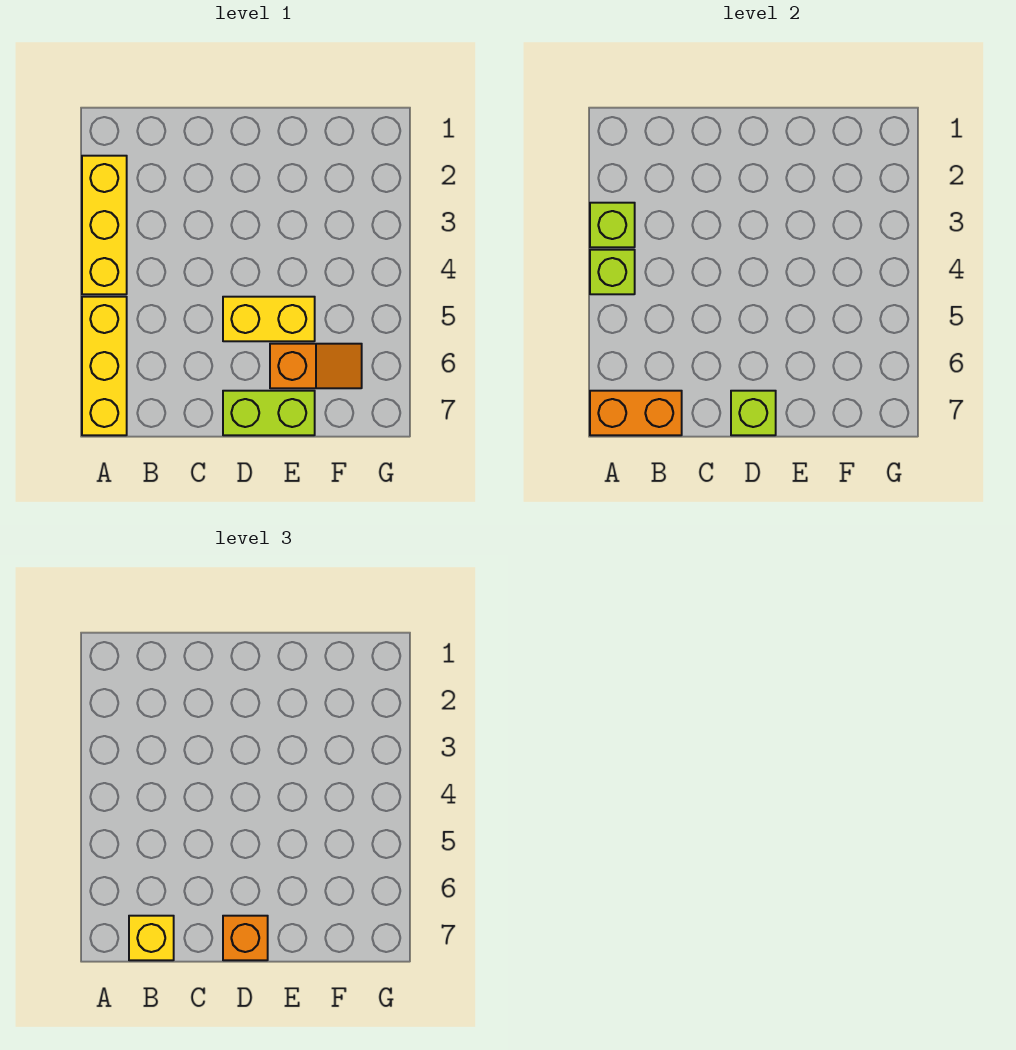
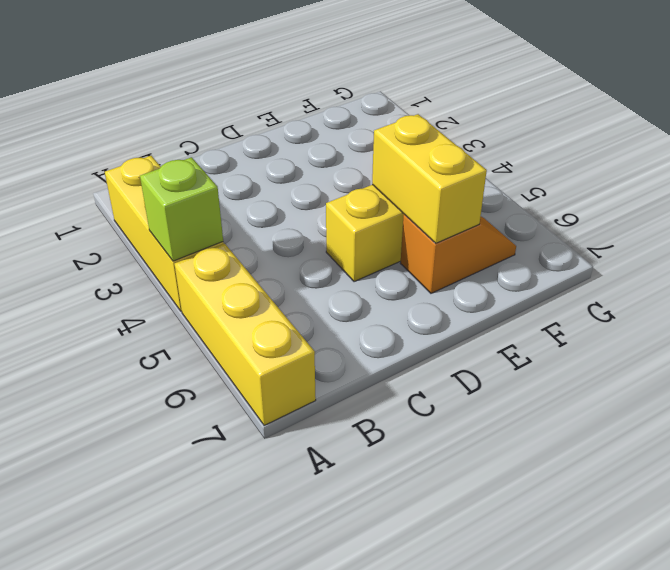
yellow brick E5:E6 level 2 -> none
none -> lime brick D7:E7 level 1
none -> lime brick A3 level 2

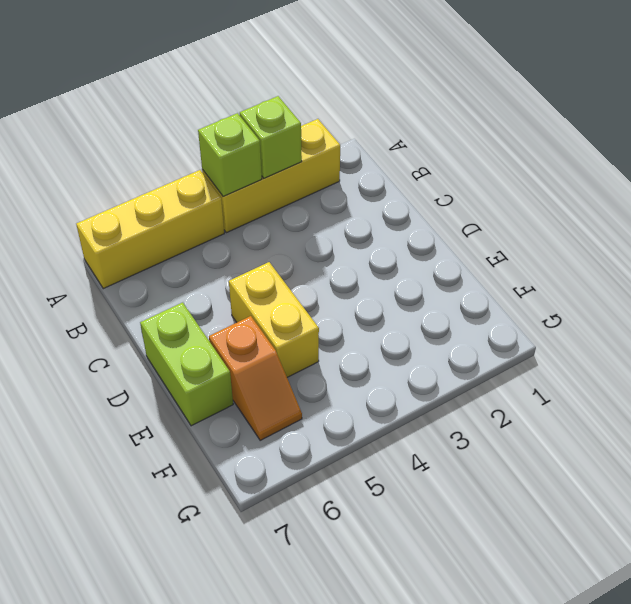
none -> orange brick A7:B7 level 2
none -> lime brick D7 level 2

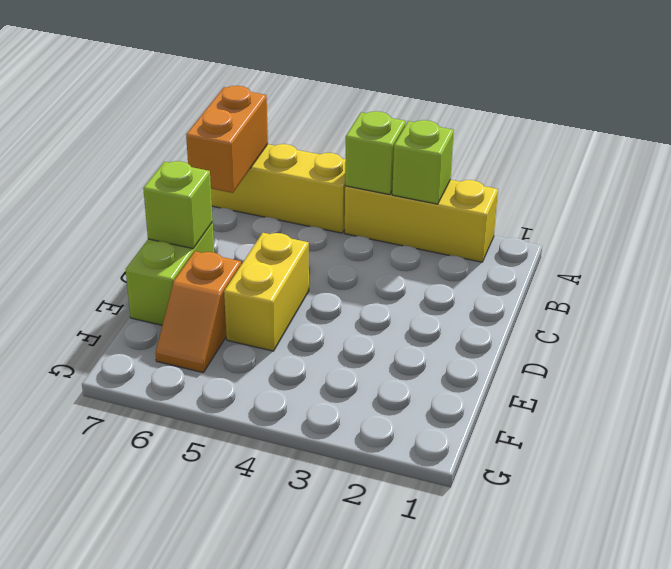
none -> yellow brick B7 level 3
none -> orange brick D7 level 3

